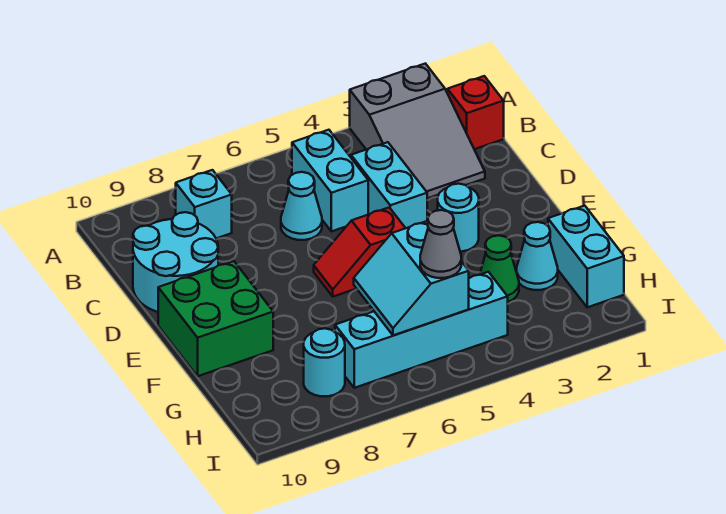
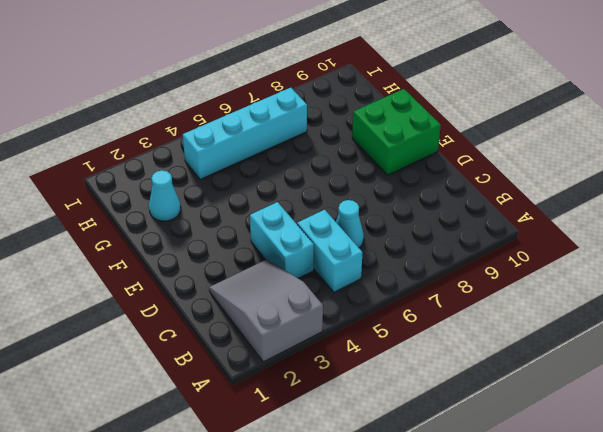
none -> red brick B1 level 1
none -> cyan brick B8 level 1
none -> cyan round brick C9:D10 level 1

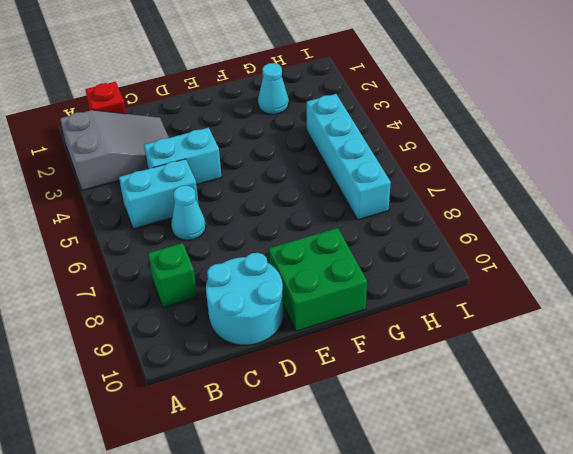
green brick B8 level 1 -> cyan brick B8 level 1
none -> cyan round brick E3 level 1
none -> red slope E5:E6 level 1 top 5
none -> cyan brick G1:H1 level 1

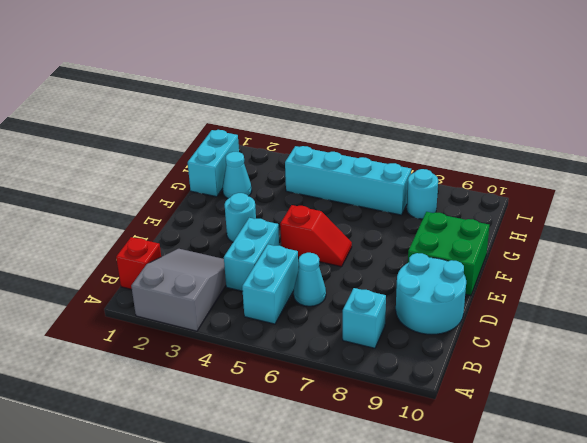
none -> green cone G3 level 1
none -> cyan slope G5:H6 level 2 top 5
none -> grey cone H5 level 3

